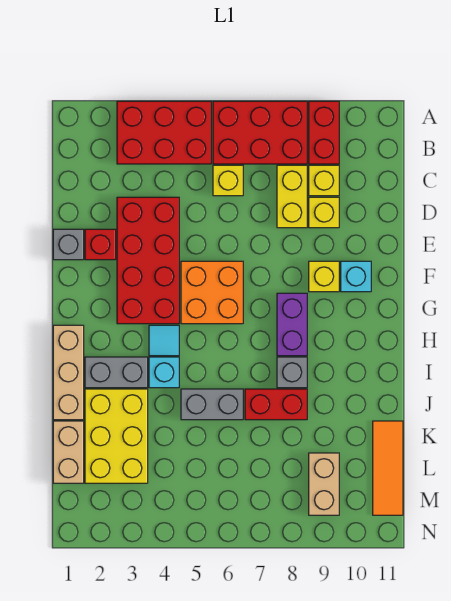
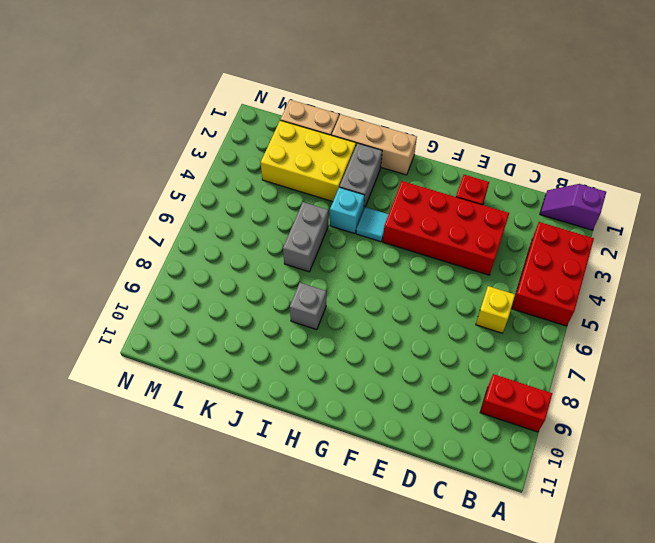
purple slope A1:B1 level 1 top A -> none
none -> red brick A6:B8 level 1
none -> yellow brick C8:D8 level 1
none -> yellow brick C9 level 1

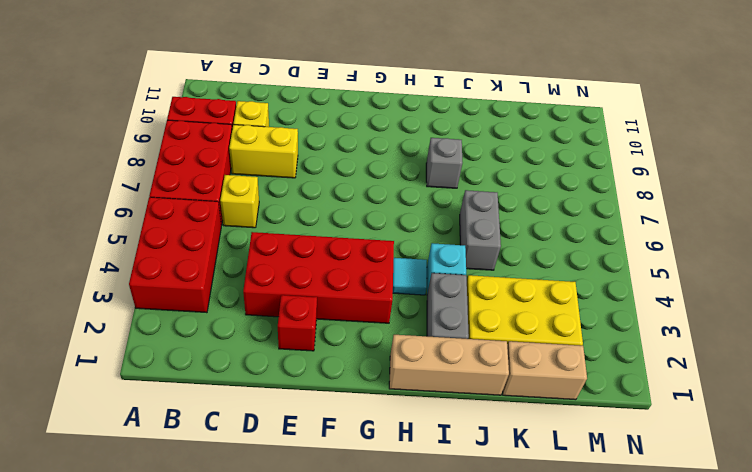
none -> yellow brick D9 level 1
none -> grey brick E1 level 1
none -> orange brick F5:G6 level 1

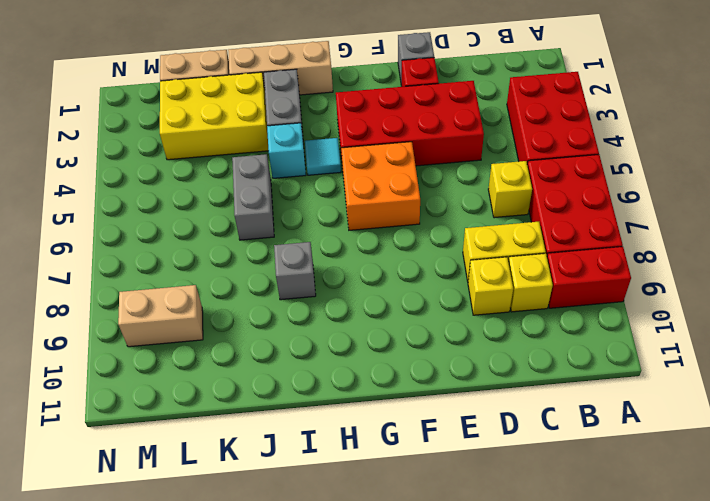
none -> yellow brick F9 level 1
none -> cyan brick F10 level 1
none -> purple brick G8:H8 level 1

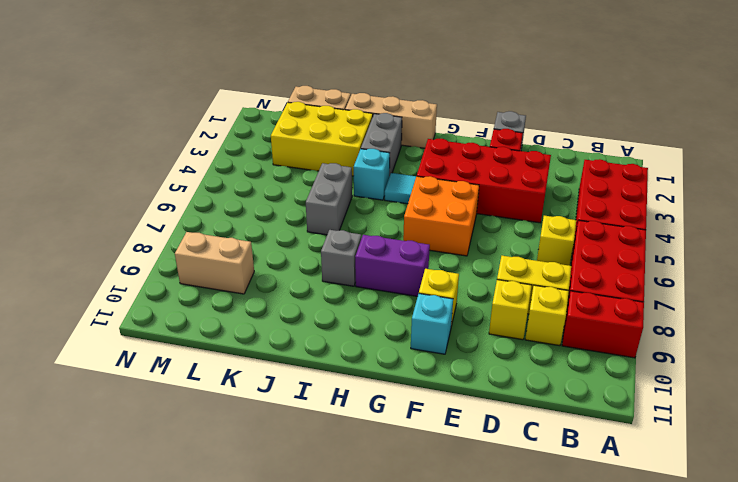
none -> red brick J7:J8 level 1
none -> orange tile K11:M11 level 1

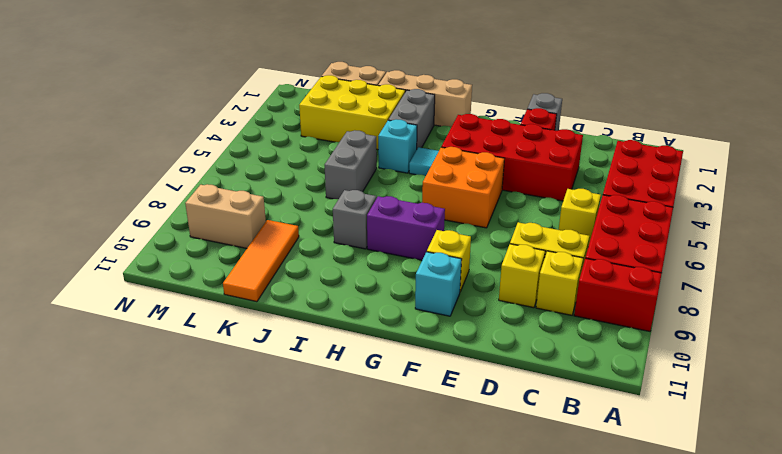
orange tile K9:K11 level 1 -> orange tile K11:M11 level 1
none -> red brick J7:J8 level 1

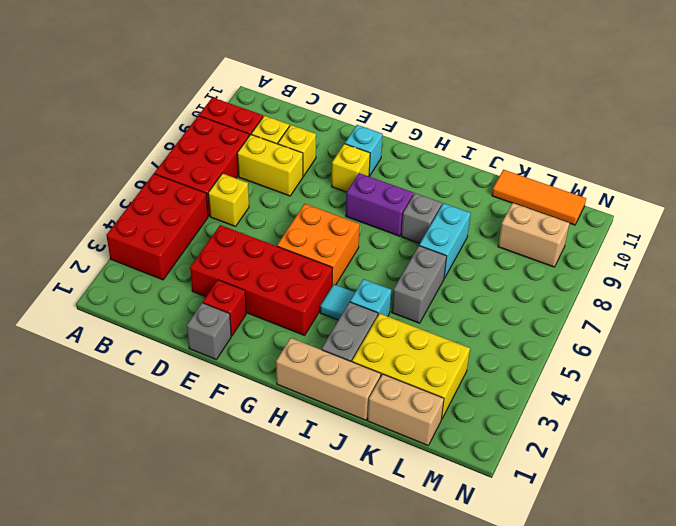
cyan brick J7:J8 level 1 -> red brick J7:J8 level 1

